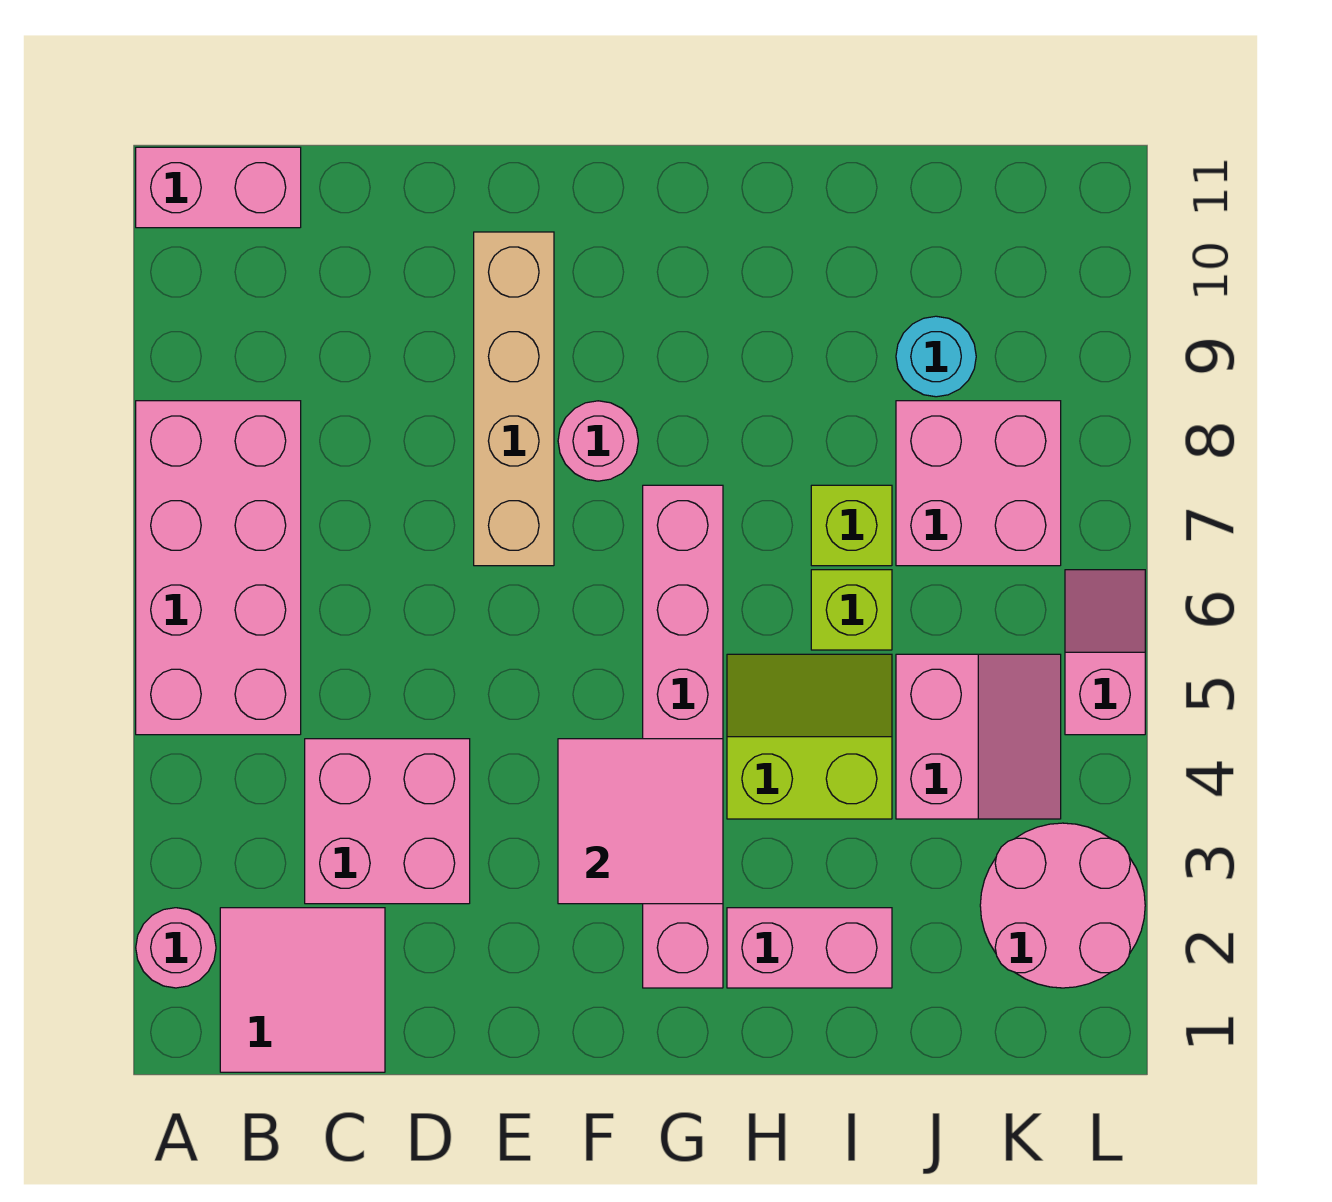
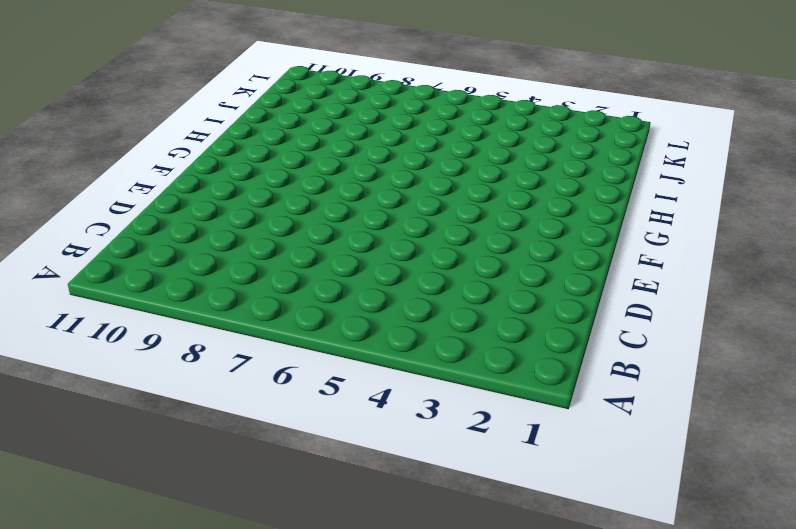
none -> pink round brick A2 level 1
none -> pink brick A5:B8 level 1
none -> pink brick A11:B11 level 1

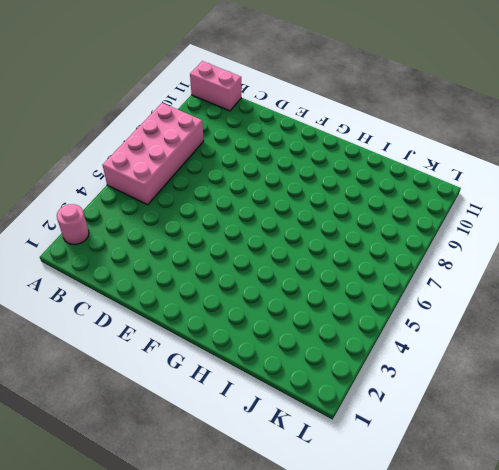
none -> pink tile B1:C2 level 1
none -> pink brick C3:D4 level 1
none -> tan brick E7:E10 level 1

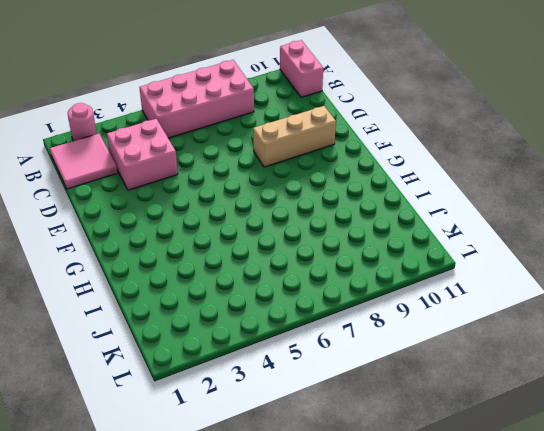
tan brick E8:E10 level 1 -> tan brick E7:E10 level 1
none -> pink round brick F8 level 1
none -> pink brick G2:G7 level 1
none -> pink brick H2:I2 level 1

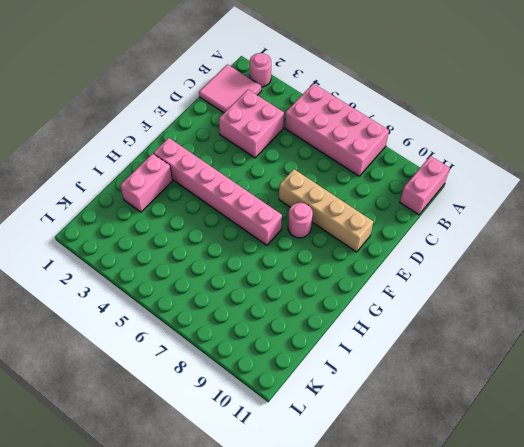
none -> lime slope H4:I5 level 1 top 4
none -> lime brick I6 level 1
none -> lime brick I7 level 1

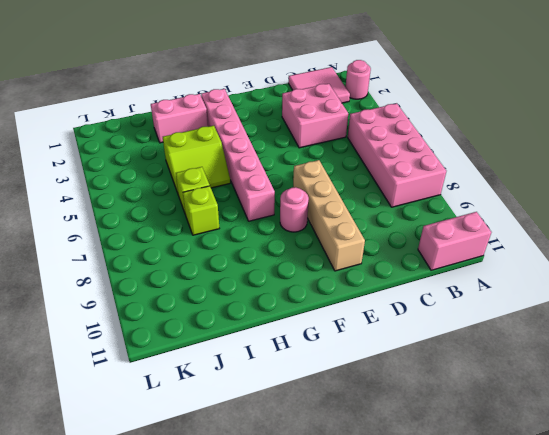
none -> pink slope J4:K5 level 1 top J
none -> pink brick J7:K8 level 1
none -> cyan round brick J9 level 1

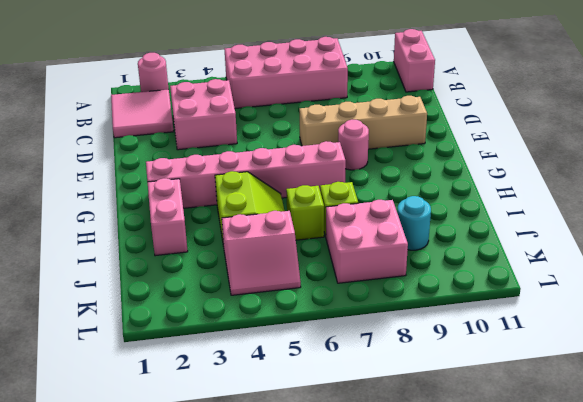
none -> pink round brick K2:L3 level 1
none -> pink slope L5:L6 level 1 top 5
none -> pink tile F3:G4 level 2

